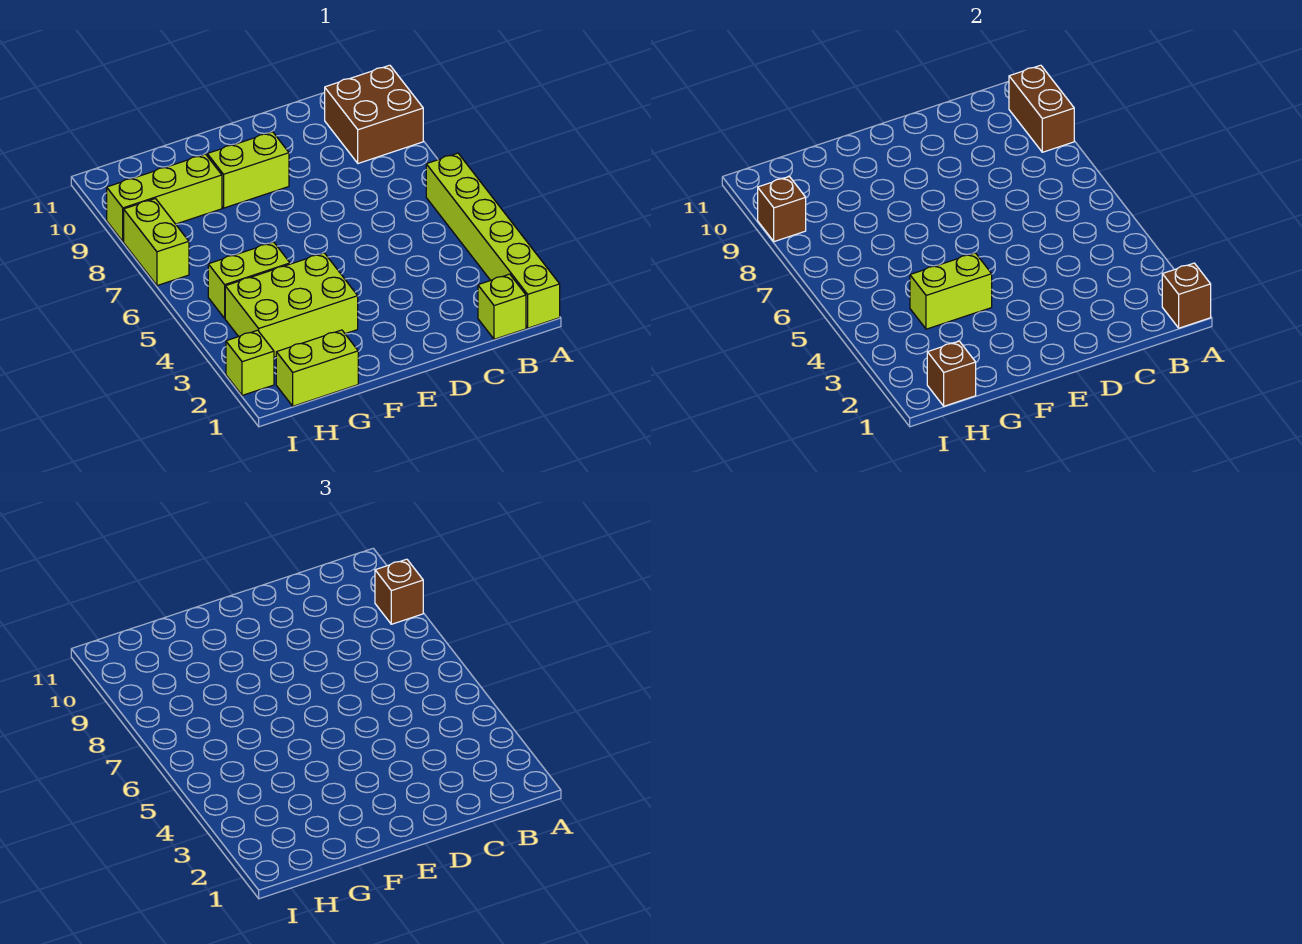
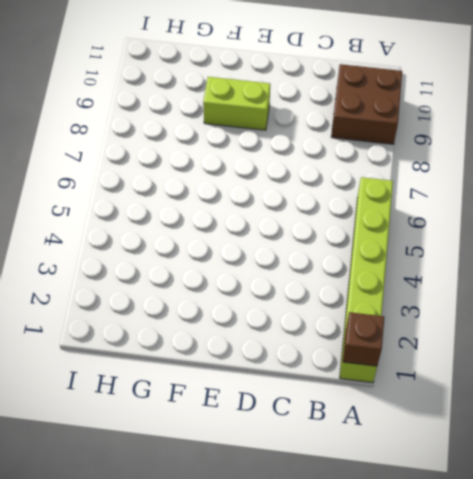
none -> lime brick B1 level 1
none -> lime brick F3:H4 level 1
none -> lime brick G1:H1 level 1

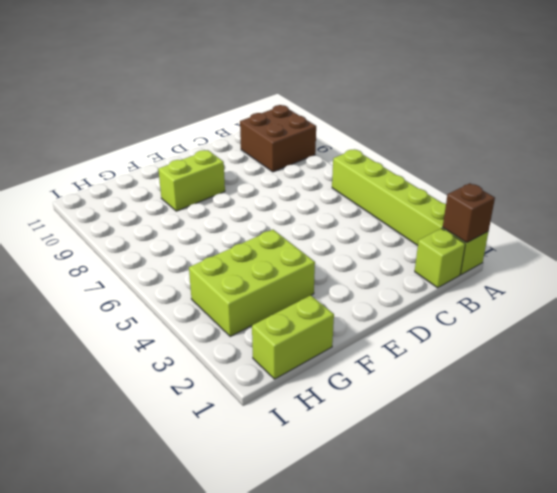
none -> lime brick G5:H5 level 1
none -> lime brick G9:I9 level 1
none -> lime brick I2 level 1

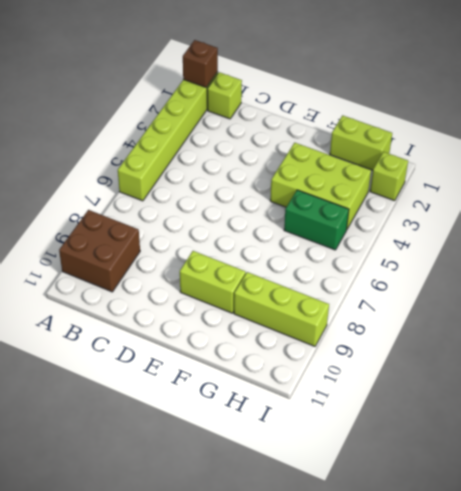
green brick G5:H5 level 1 -> lime brick G5:H5 level 1
none -> lime brick I7:I8 level 1
none -> brown brick A9:A10 level 2
none -> lime brick F4:G4 level 2

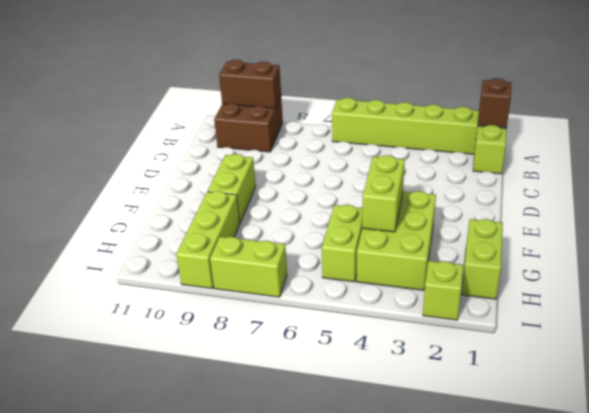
none -> brown brick H1 level 2
none -> brown brick I9 level 2
none -> brown brick A9 level 3

